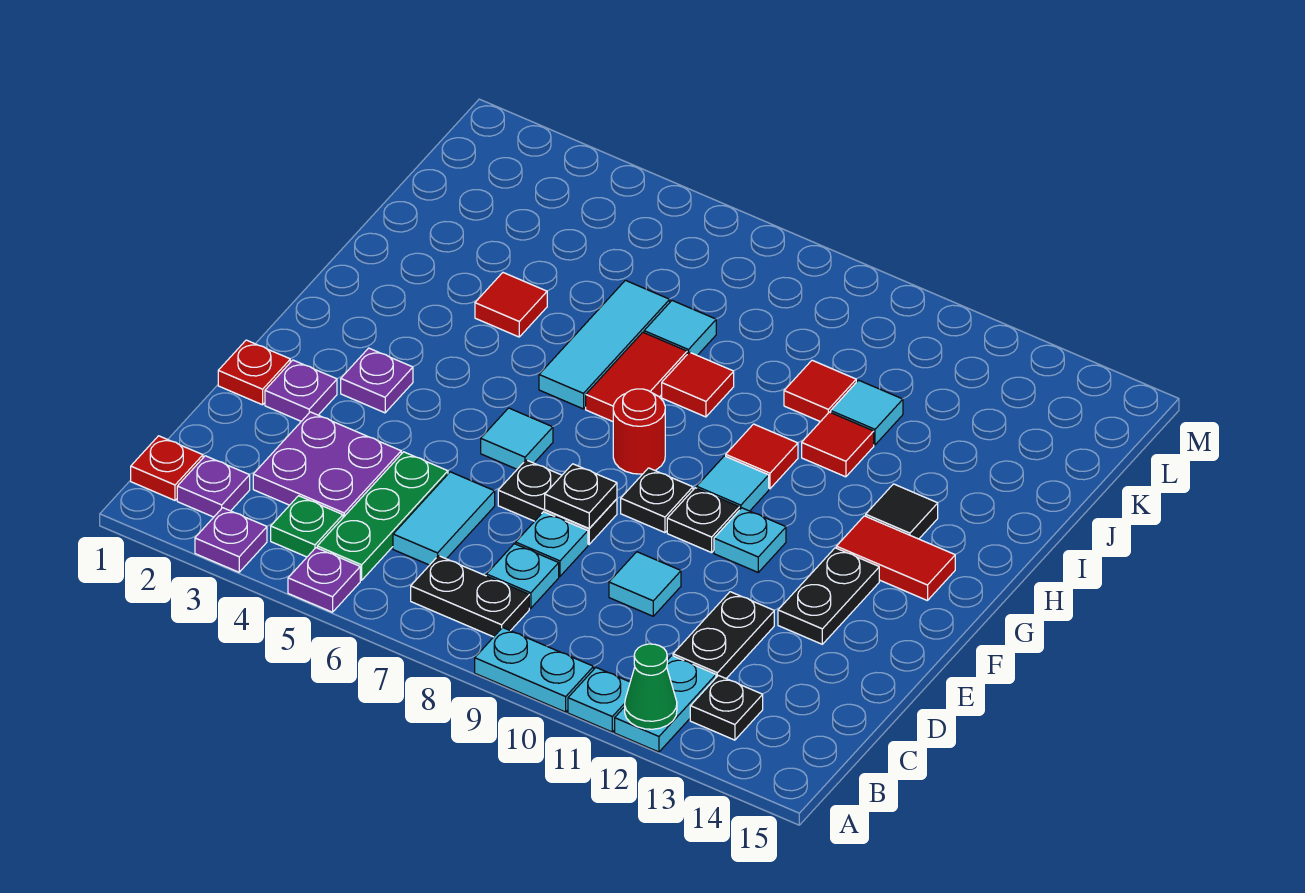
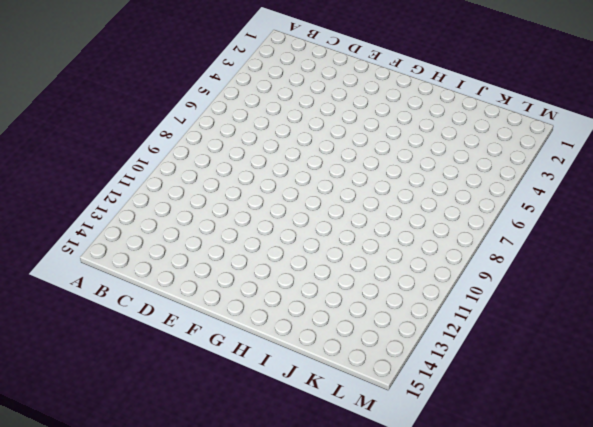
none -> purple plate A3 level 1
none -> purple plate A5 level 1
none -> cyan plate A9:A10 level 1
none -> cyan plate A11 level 1

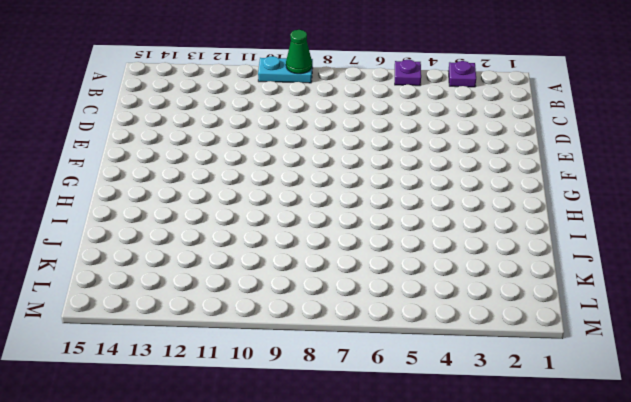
green cone A9 level 2 -> green cone A12 level 2
none -> cyan plate A11 level 1
none -> cyan plate A12:B12 level 1
none -> red plate B1 level 1
none -> purple plate B2 level 1

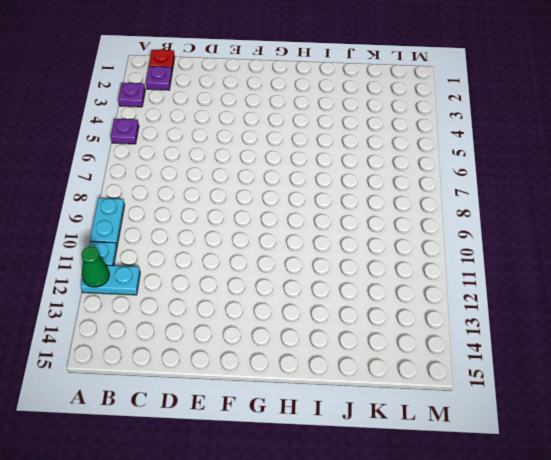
none -> green plate B4 level 1
none -> green plate B5:D5 level 1
none -> black plate B7:B8 level 1
none -> black plate B13 level 1

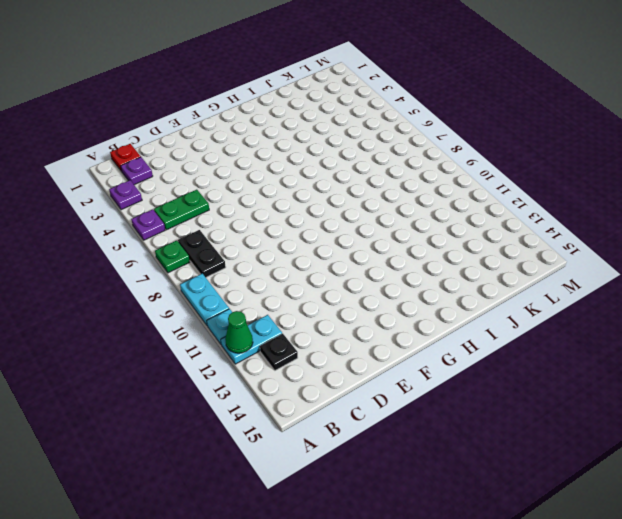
green plate A7 level 1 -> green plate B4 level 1
green plate B5:C5 level 1 -> green plate B5:D5 level 1
none -> purple plate C3:D4 level 1
none -> cyan tile C6:D6 level 1
none -> cyan plate C8 level 1
none -> black plate C12:D12 level 1

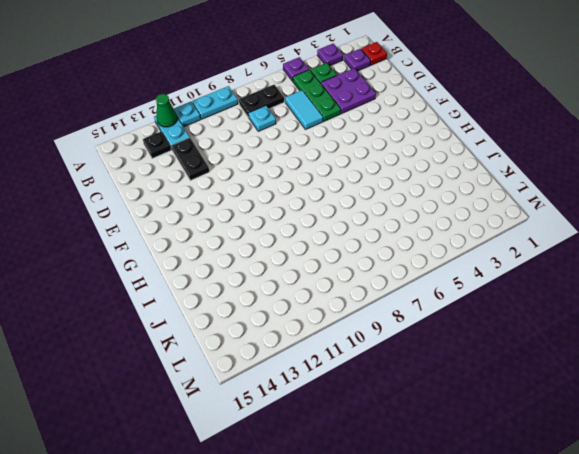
none -> cyan plate D8 level 1
none -> cyan tile D10 level 1
none -> red plate E1 level 1
none -> purple plate E2 level 1

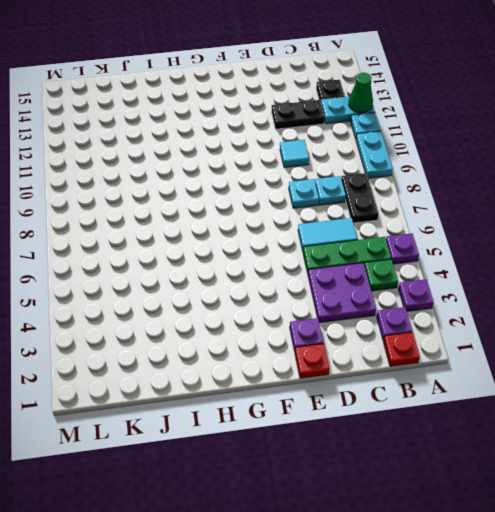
none -> black plate E7:E8 level 1
none -> black plate E13:F13 level 1
none -> purple plate F3 level 1
none -> cyan tile F6 level 1

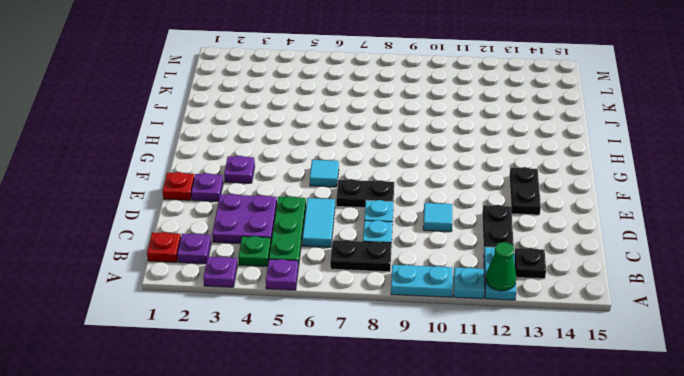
none -> black plate F9 level 1
none -> black plate F10 level 1
none -> cyan plate F11 level 1
none -> red round brick G8 level 1

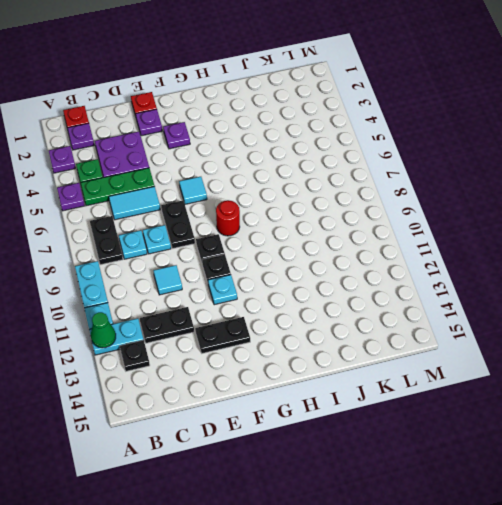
none -> cyan tile G10 level 1
none -> red tile G13:G14 level 1
none -> cyan tile H6:J6 level 1
none -> red tile H7:I7 level 1

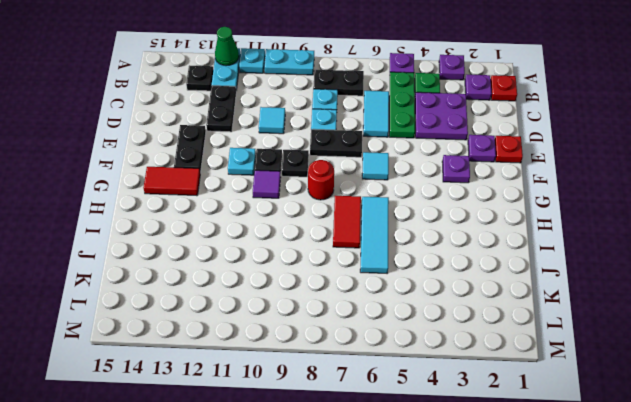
purple tile G10 level 1 -> cyan tile G10 level 1
none -> red tile H10 level 1
none -> black tile H13 level 1
none -> red tile I4 level 1
none -> red tile I8 level 1

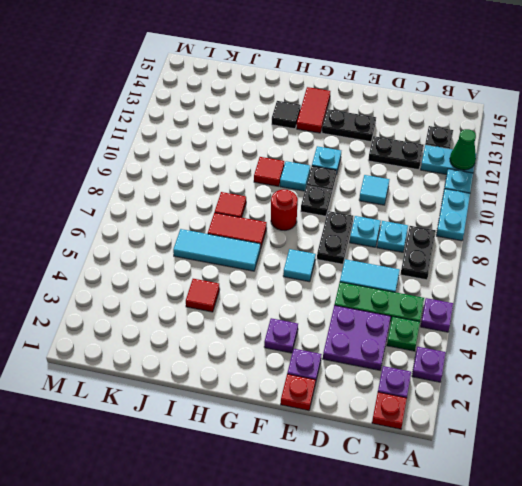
none -> red tile I11 level 1
none -> cyan tile J7 level 1
none -> red tile J10 level 1
none -> cyan tile J11 level 1

